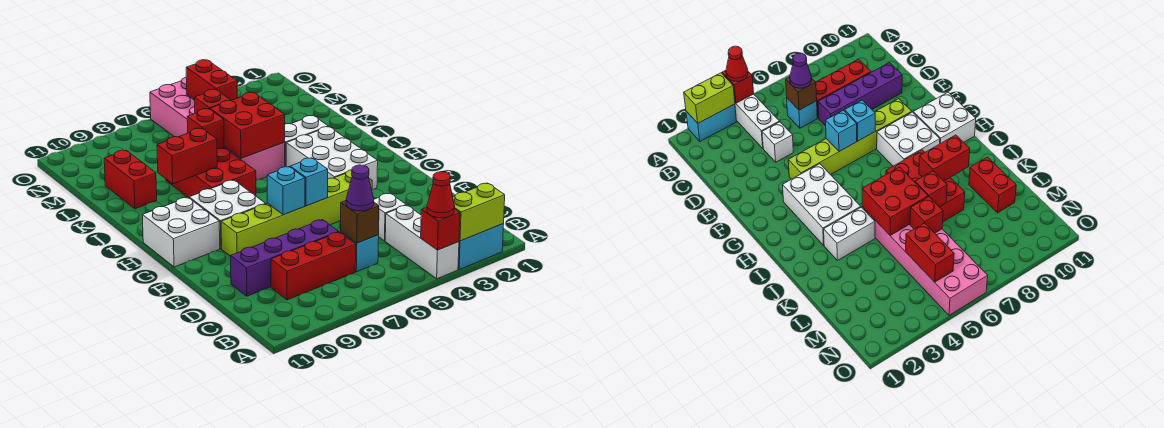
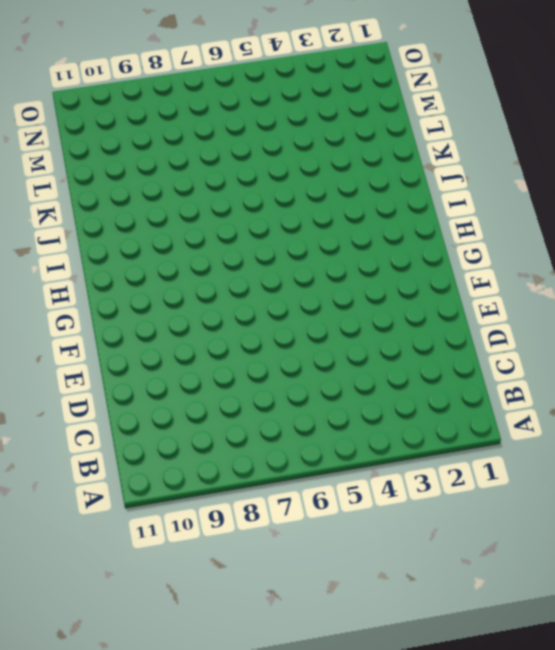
none -> cyan brick A2:A3 level 1
none -> white brick A4:C4 level 1
none -> cyan brick C6 level 1

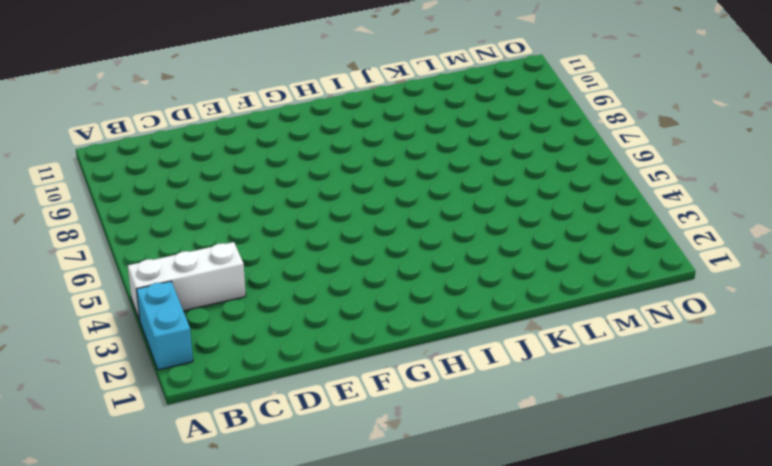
none -> cyan brick C6 level 1
none -> red brick C7:C9 level 1
none -> white brick D4 level 1

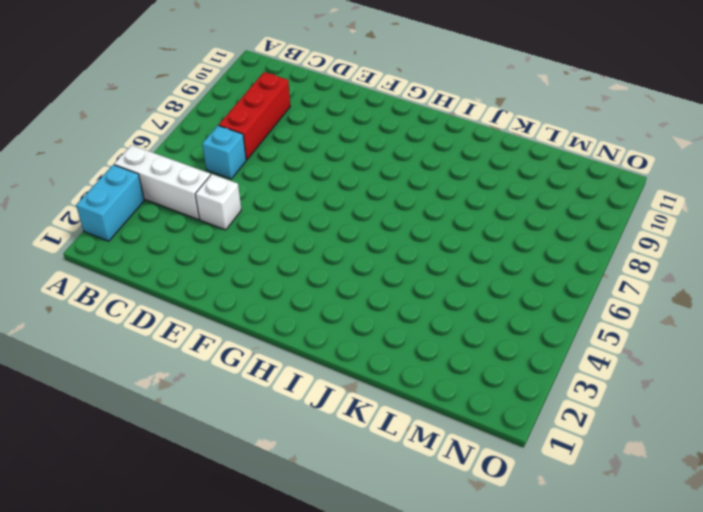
none -> purple brick D7:D10 level 1
none -> lime brick F4:F9 level 1
none -> white brick G3:I4 level 1

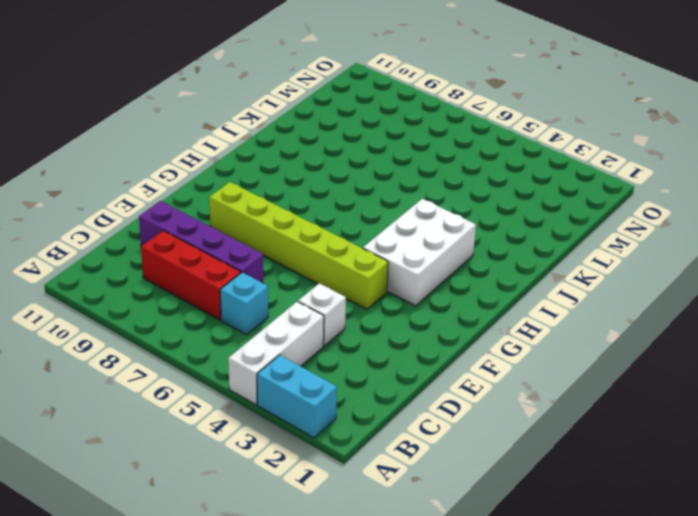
none -> white brick G8:H9 level 1
none -> white brick G10:H11 level 1
none -> red brick I7:K8 level 1

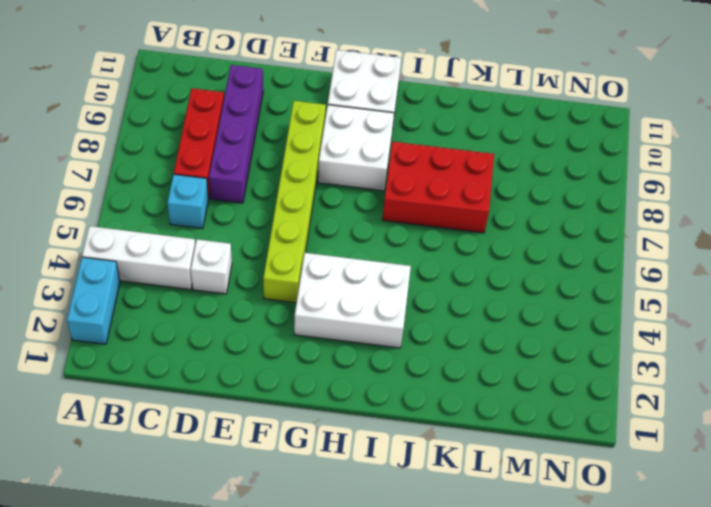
none -> white brick J3:J4 level 1
none -> pink brick J5:O6 level 1
none -> red brick K10:L10 level 1

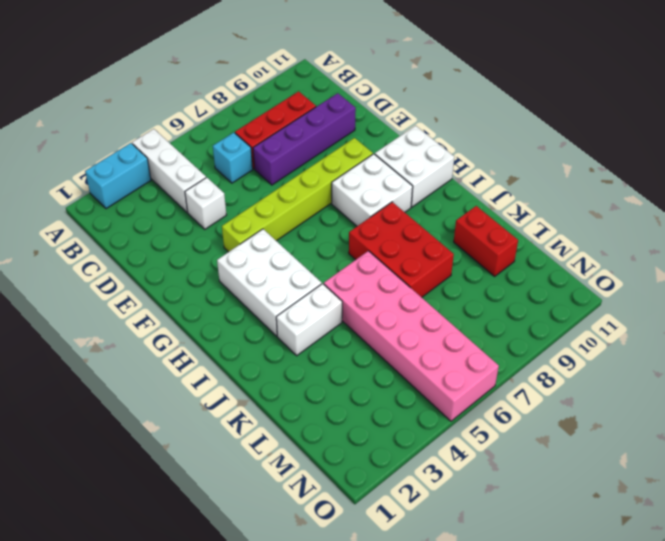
none -> lime brick A2:A3 level 2
none -> red brick A4 level 2
none -> brown brick C6 level 2

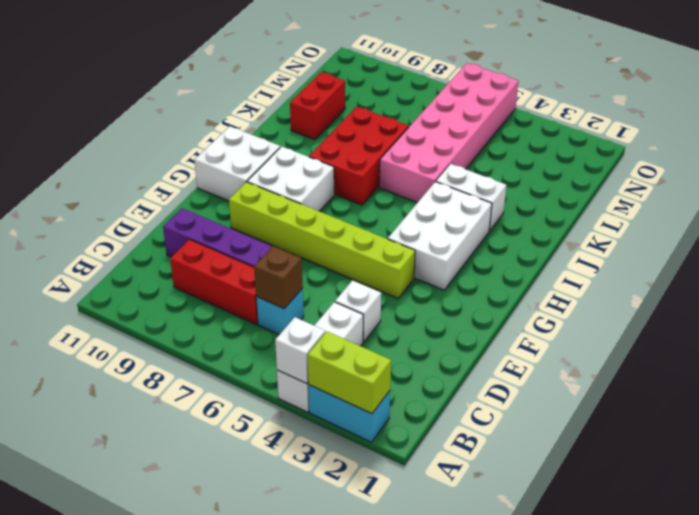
white brick A4 level 2 -> red brick A4 level 2
none -> cyan brick F6 level 2
none -> cyan brick F7 level 2
none -> red brick J5:K6 level 2

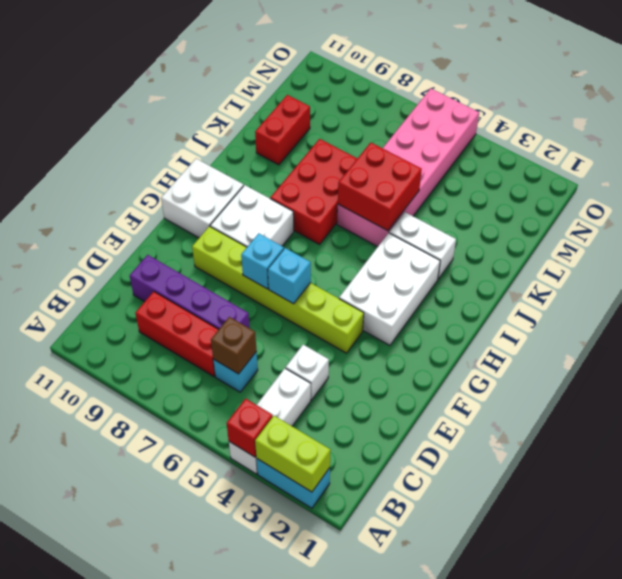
none -> red brick J8:J9 level 2
none -> red brick K7 level 2
none -> red brick L6 level 2

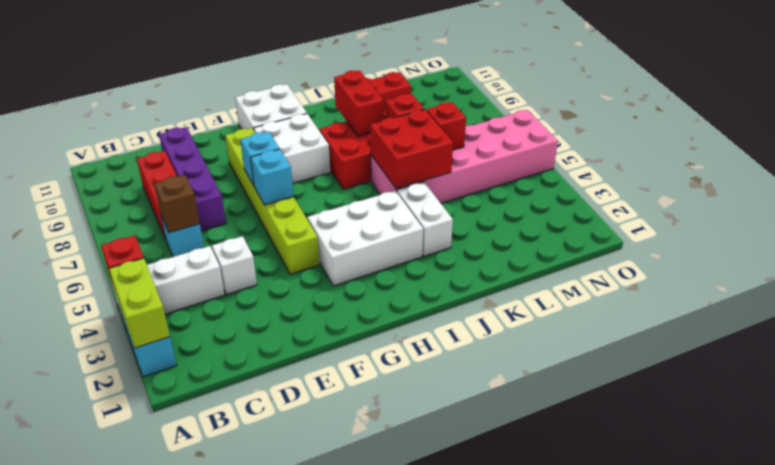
none -> red brick M5:N5 level 2
none -> red cone A4 level 3
none -> purple cone C6 level 3

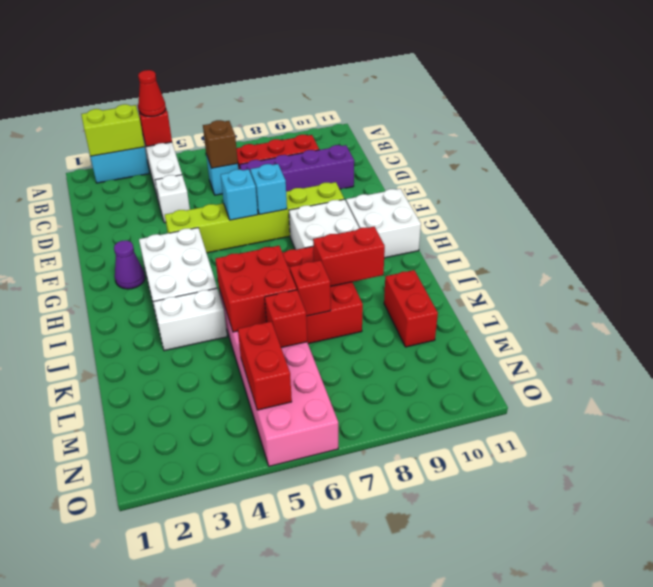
purple cone G2 level 1 -> purple cone C6 level 3

